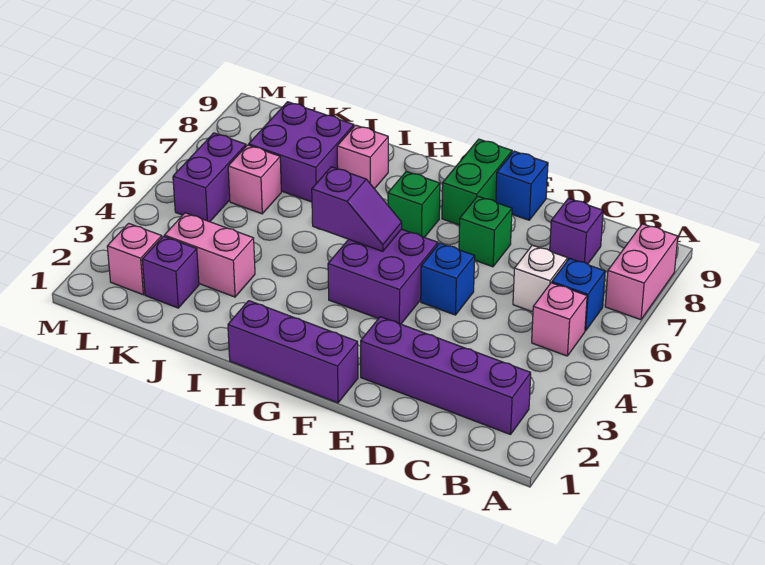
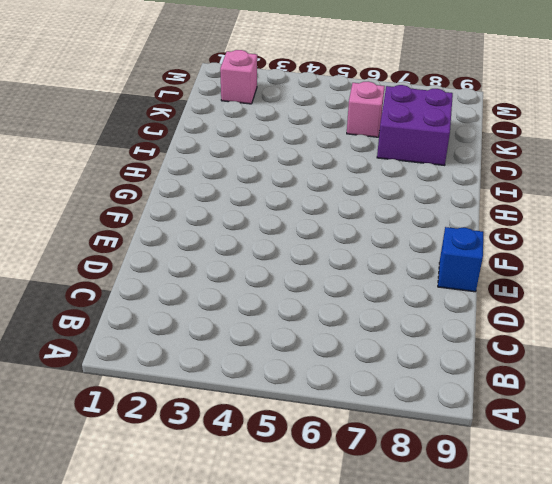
none -> pink brick A7:A8 level 1
none -> purple brick B2:E2 level 1
none -> pink brick B5 level 1

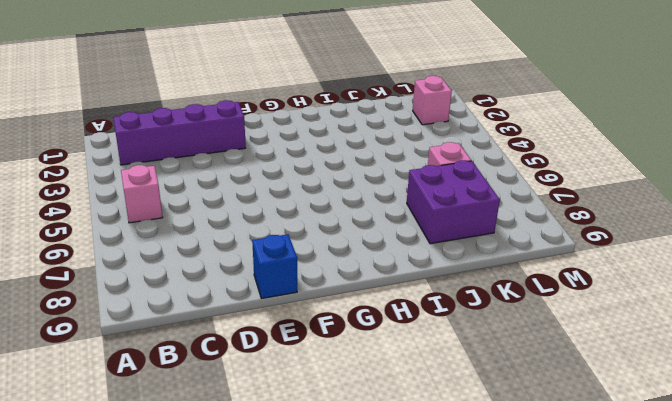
none -> pink brick A7:A8 level 1
none -> blue brick B6 level 1
none -> white brick C6 level 1

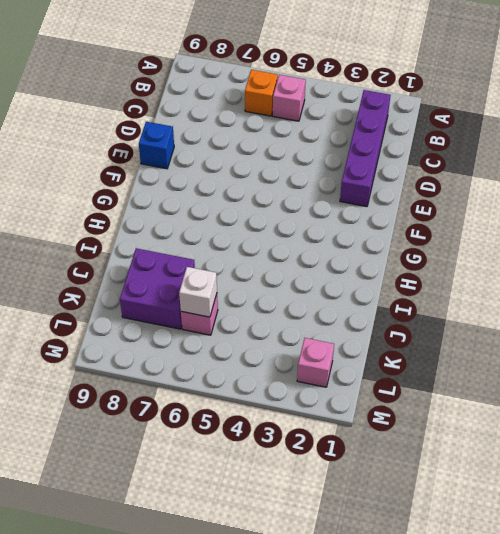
orange brick B6 level 1 -> blue brick B6 level 1
white brick K6 level 2 -> white brick C6 level 1
none -> pink brick A7:A8 level 1
none -> purple brick C8 level 1
none -> blue brick E5 level 1

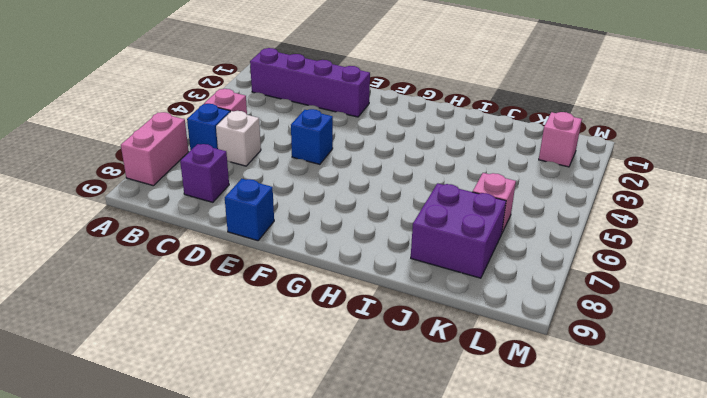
none -> green brick E7 level 1
none -> purple brick F1:H1 level 1
none -> purple brick F4:G5 level 1

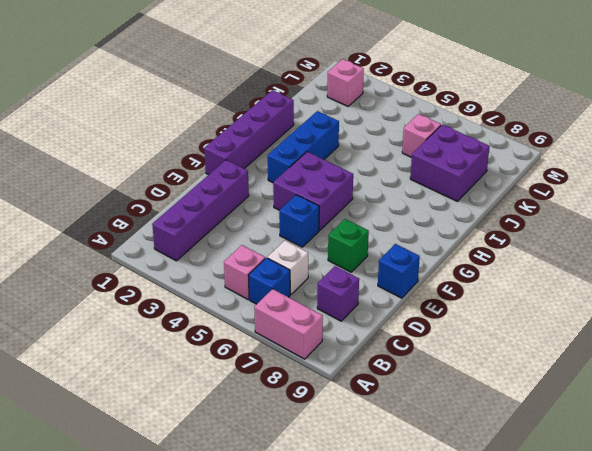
purple brick F1:I1 level 1 -> purple brick F1:H1 level 1
blue brick G3:I3 level 1 -> none
none -> green brick F8:F9 level 1
none -> green brick G7 level 1
none -> pink brick I8 level 1

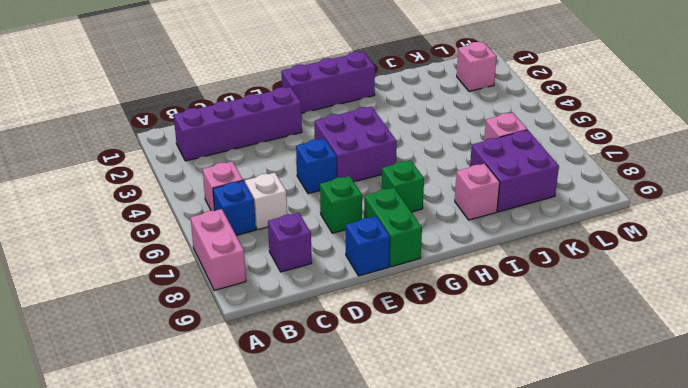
none -> pink brick J3:K3 level 1
none -> purple brick K2 level 1
none -> purple brick L5:L6 level 1

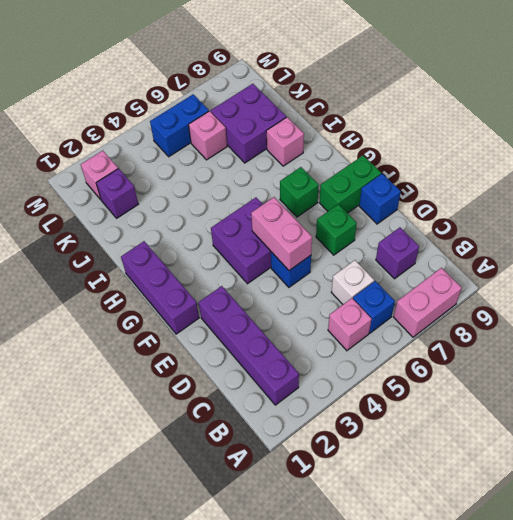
pink brick E5:F5 level 2 -> pink brick J3:K3 level 1
blue brick L5:L6 level 1 -> purple brick L5:L6 level 1
none -> purple slope G5:H5 level 2 top H

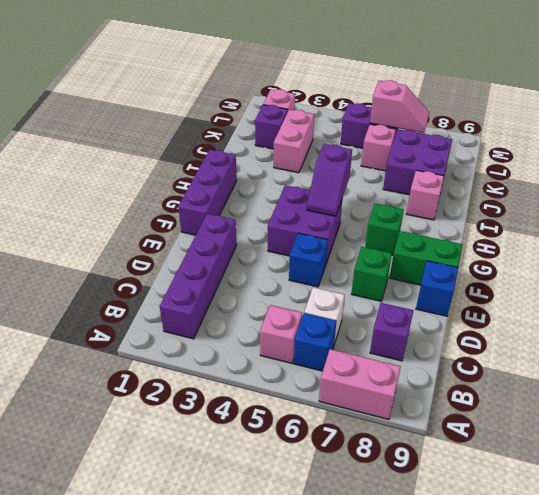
pink slope L6:L7 level 2 top 6 -> none

